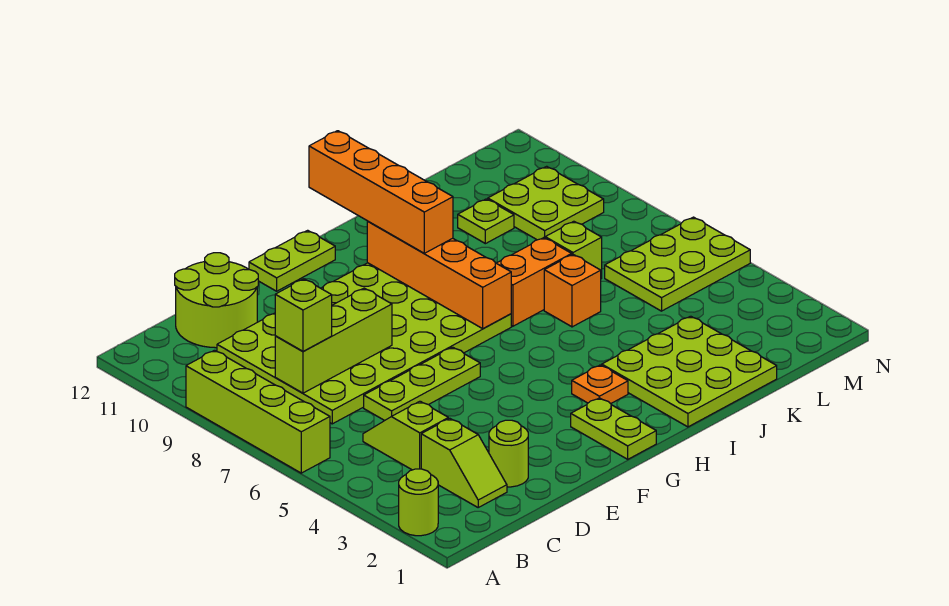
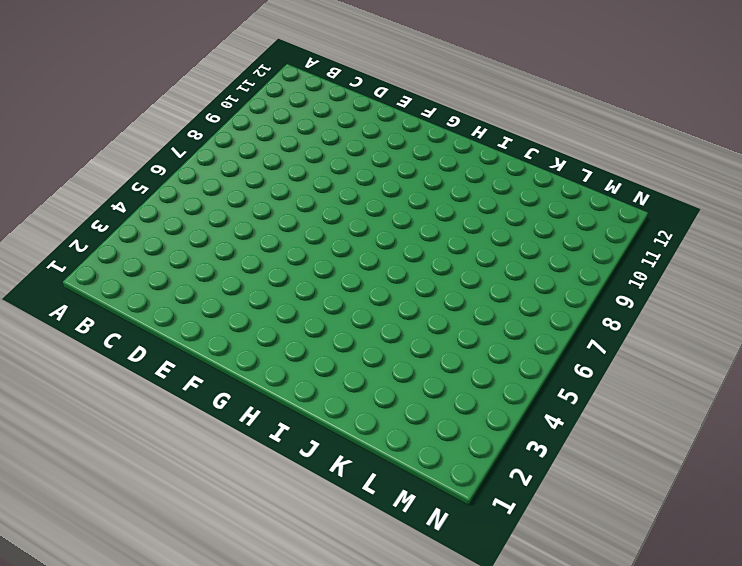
none -> lime round brick A2 level 1
none -> lime brick A6:A9 level 1
none -> lime slope C2:C3 level 1 top 3

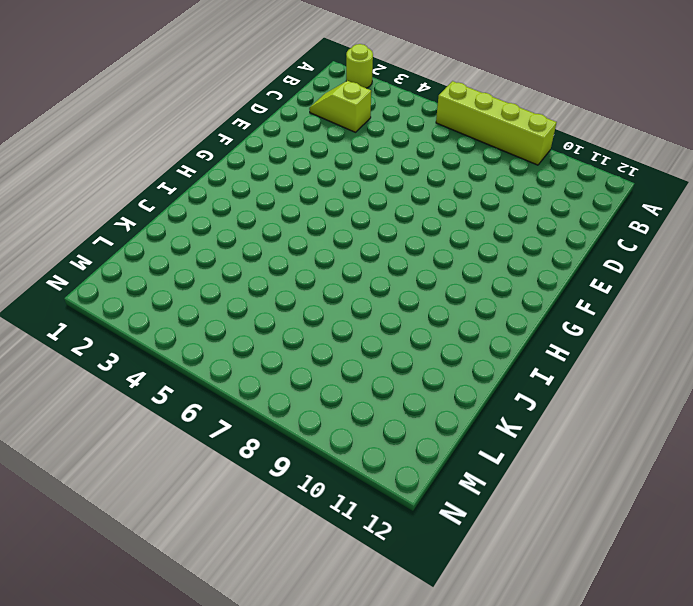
none -> lime slope C4:C5 level 1 top 4
none -> lime plate C7:H10 level 1
none -> lime round brick C11:D12 level 1

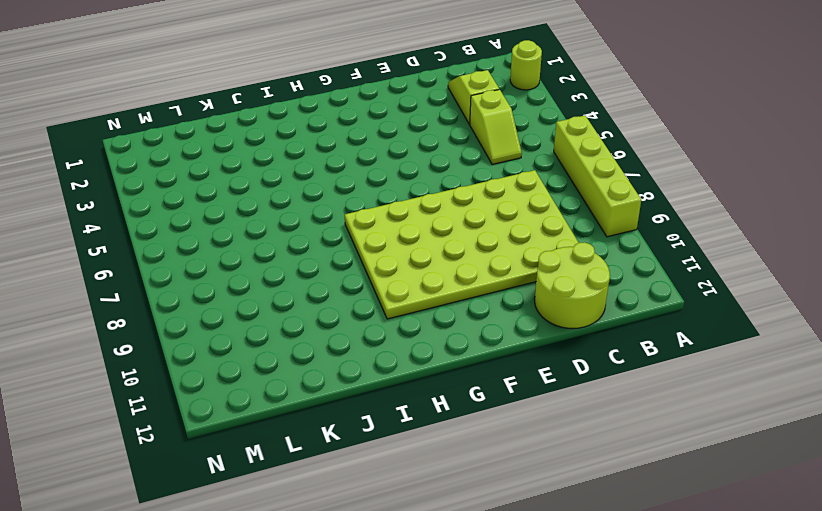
none -> lime round brick D2 level 1
none -> lime plate D6:F6 level 1
none -> lime plate F12:G12 level 1

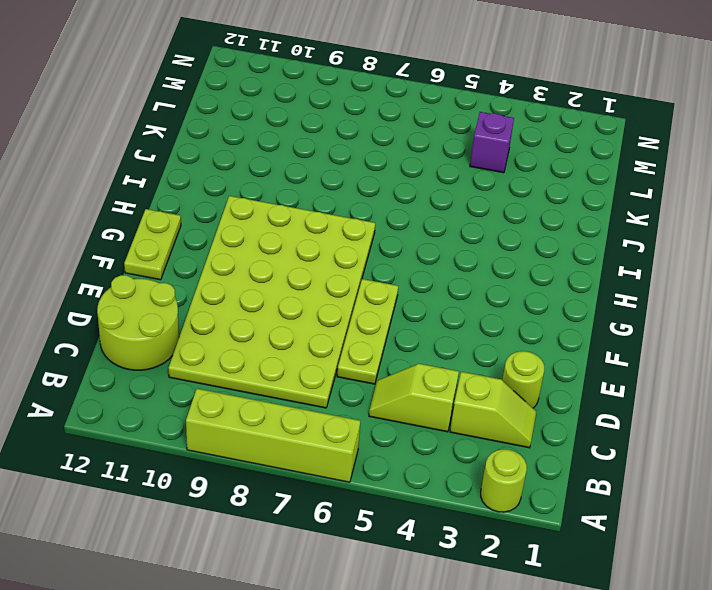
purple brick L4 level 1 -> none
none -> lime plate G1:G2 level 1
none -> orange plate H3 level 1
none -> lime plate I1:K3 level 1

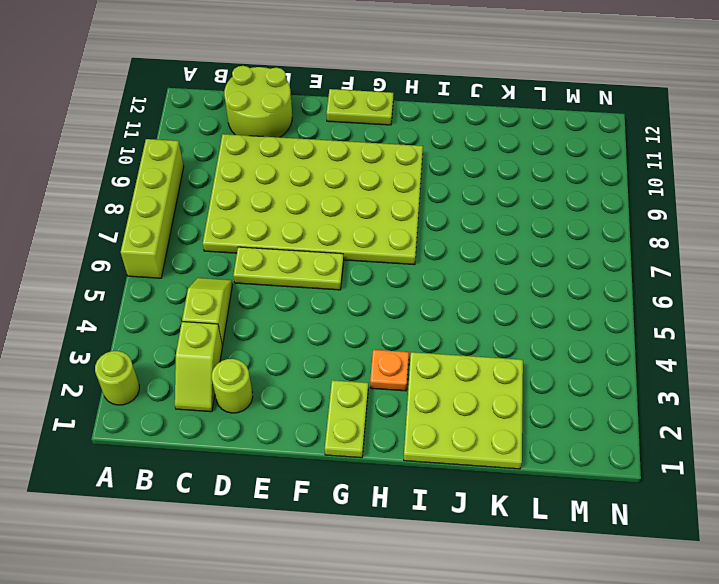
none -> orange brick I7:J7 level 1
none -> orange brick J6 level 1
none -> lime brick K7 level 1

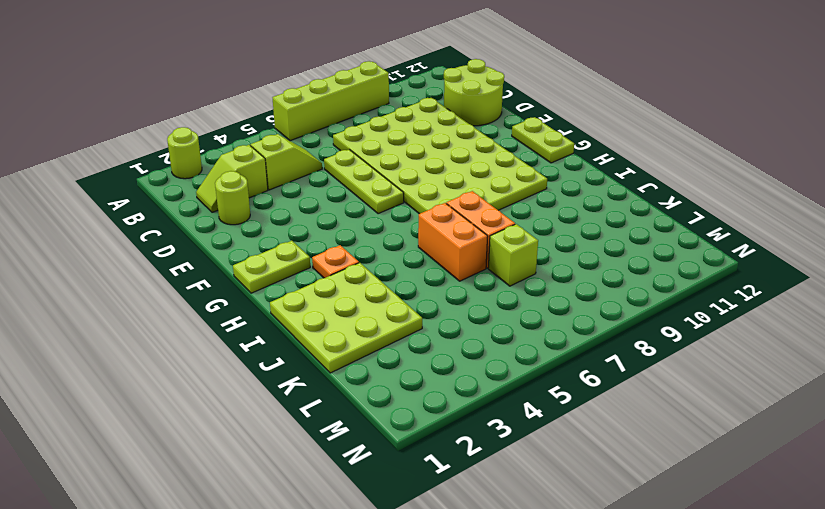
orange brick I6:J6 level 1 -> orange brick J6 level 1
none -> lime plate K10 level 1
none -> lime plate L5:N6 level 1
none -> lime plate L9:M10 level 1

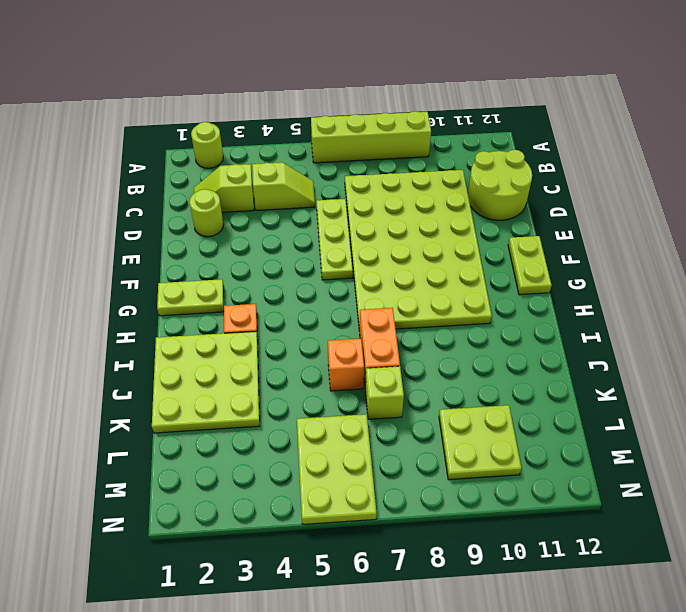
none -> lime plate K10 level 1
none -> lime brick C8:E8 level 2
none -> orange brick H7:H10 level 2

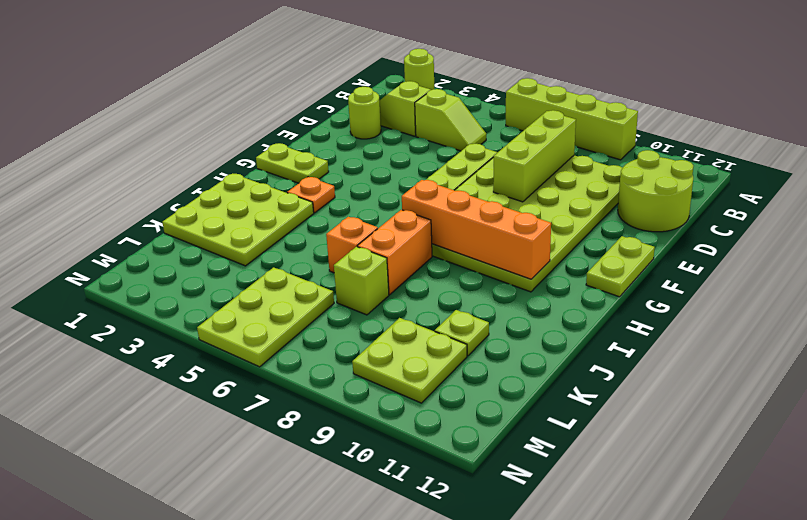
none -> lime brick C8 level 3
none -> orange brick H9:H12 level 3

